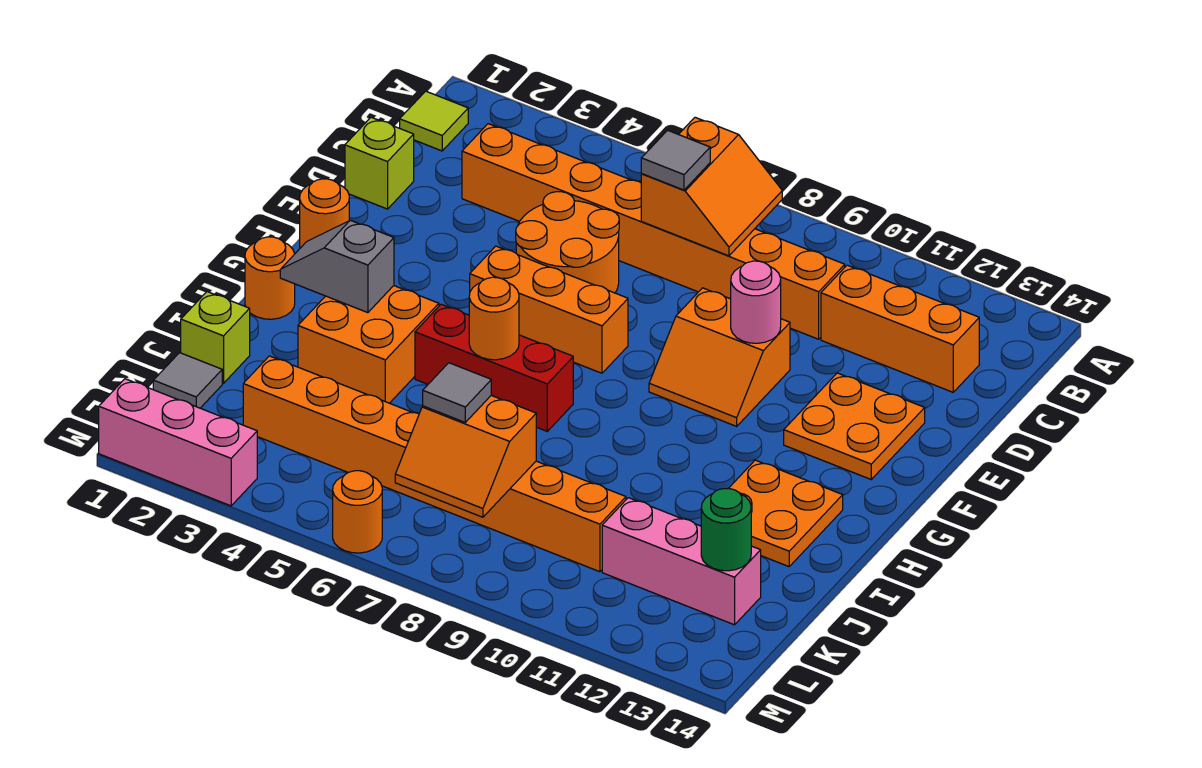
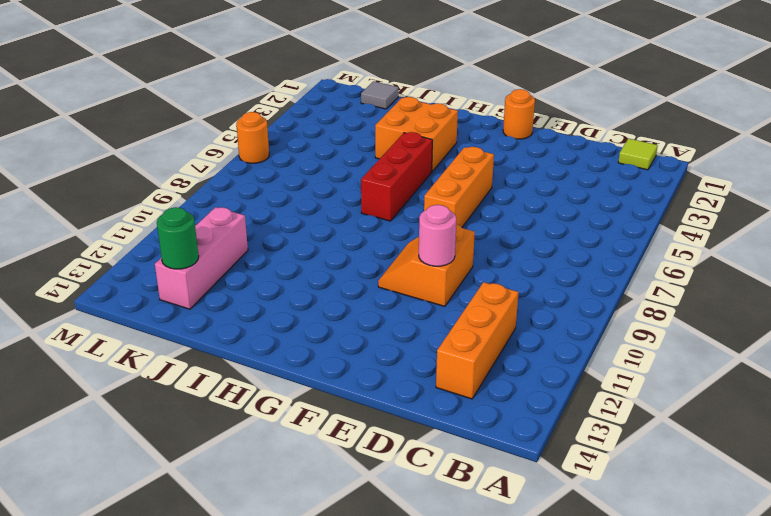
none -> orange brick C3:C10 level 1
none -> lime brick D1 level 1
none -> orange round brick D5:E6 level 1

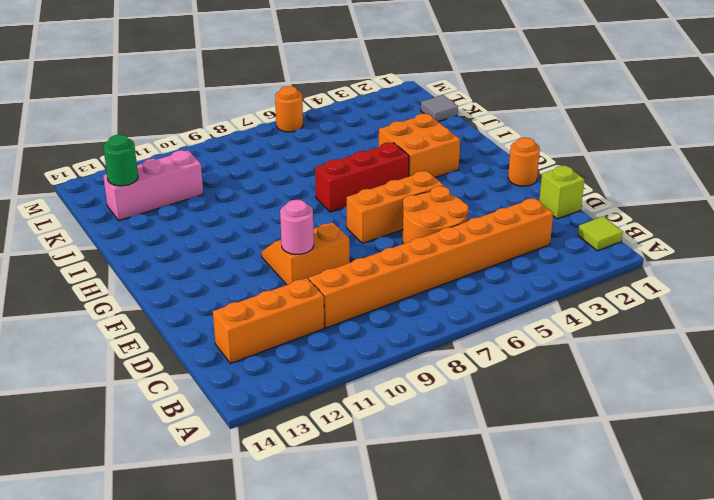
none -> orange plate E12:F13 level 1
none -> orange round brick H1 level 1
none -> orange plate H12:I13 level 1

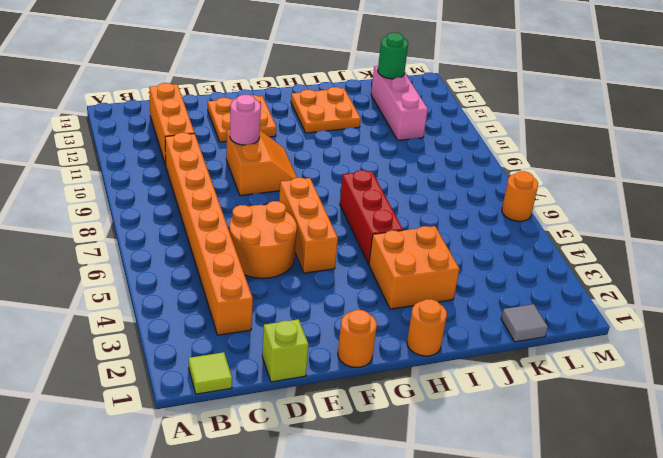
none -> lime brick J1 level 1
none -> orange brick K3:K10 level 1
none -> pink brick M1:M3 level 1

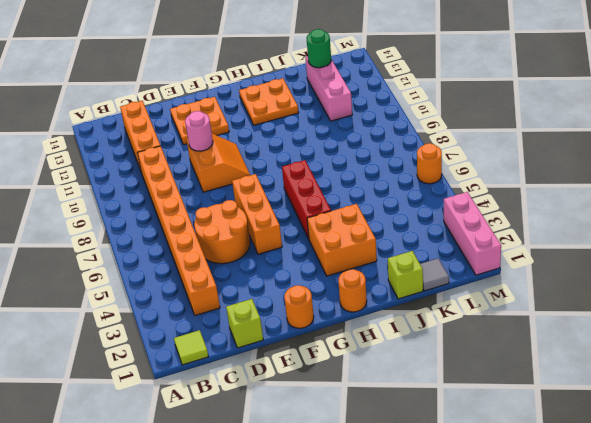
none -> orange brick K3:K10 level 1
none -> orange slope B7:C8 level 2 top 7
none -> grey slope H2:H3 level 2 top 3

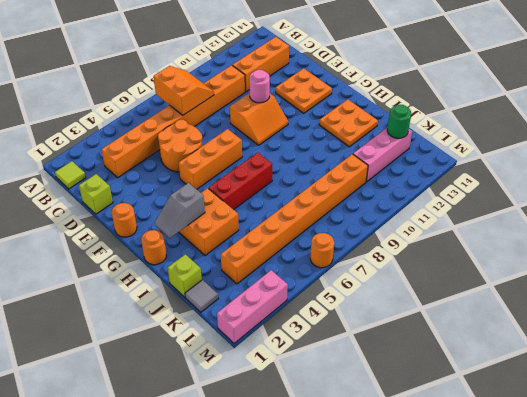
none -> orange round brick H6 level 2
none -> orange slope K7:L8 level 2 top K
none -> grey tile C7 level 3

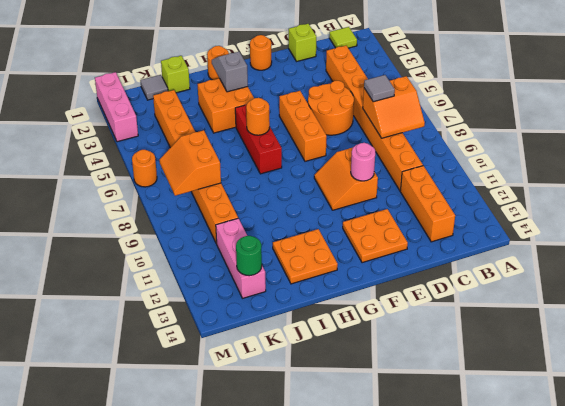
none -> grey tile K7 level 3

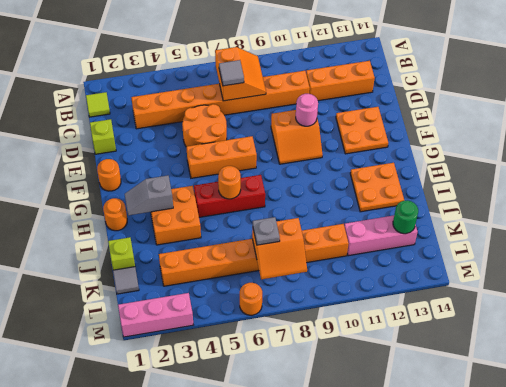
grey plate K7 level 3 -> grey tile K7 level 3

